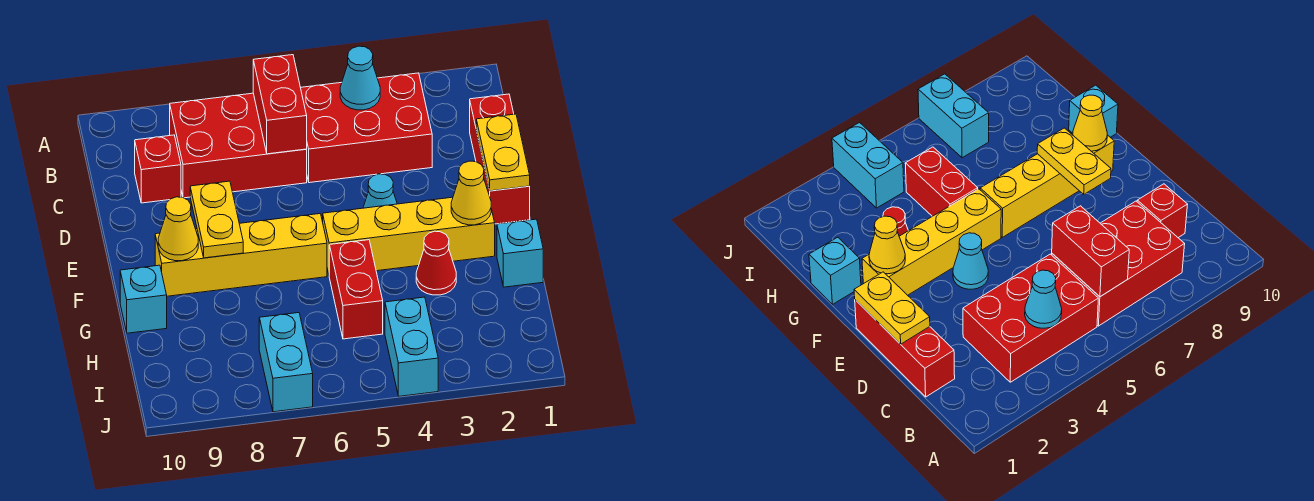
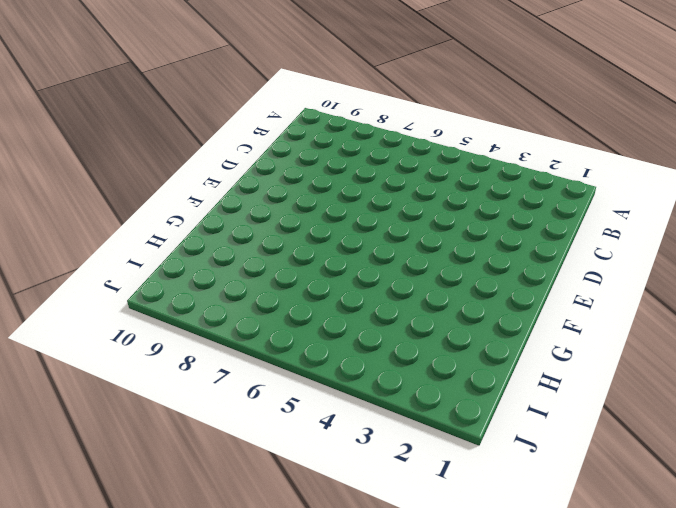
none -> red brick B3:C5 level 1
none -> red brick B6:C8 level 1
none -> red brick C1:E1 level 1

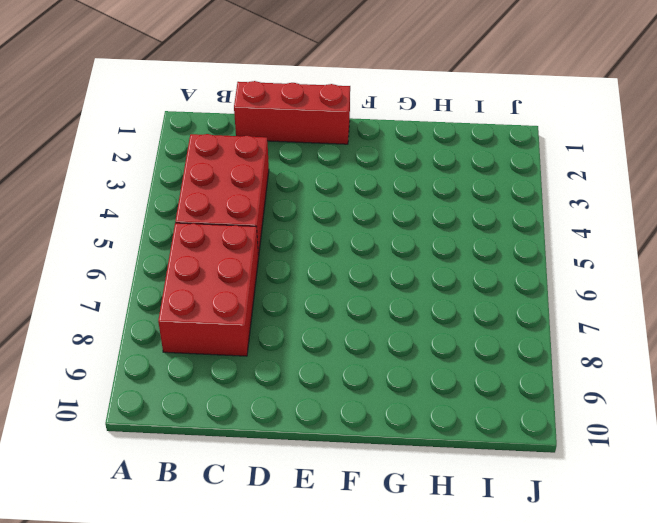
none -> red brick C9 level 1
none -> cyan cone E4 level 1
none -> yellow brick F2:F5 level 1

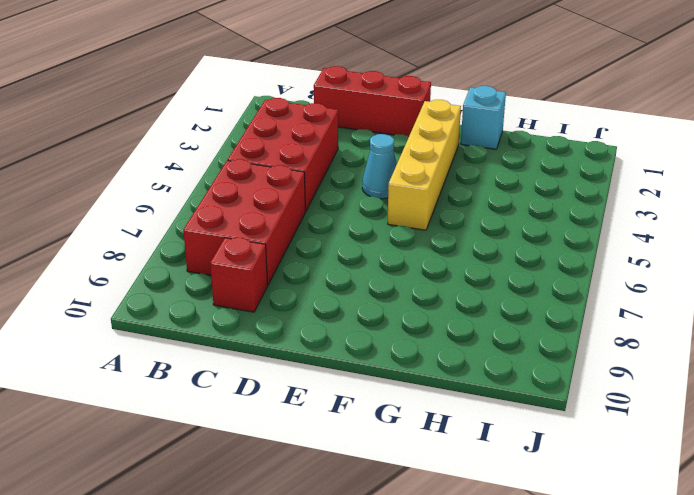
none -> yellow brick F6:F9 level 1
none -> red cone G3 level 1
none -> red brick G5:H5 level 1

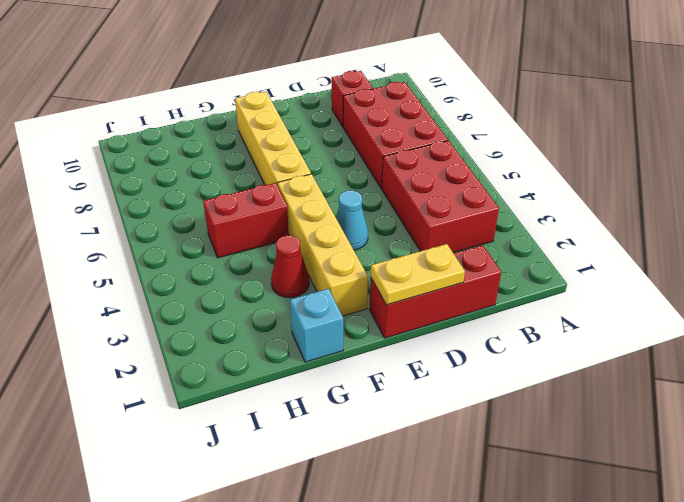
none -> cyan brick G10 level 1
none -> cyan brick I4:J4 level 1
none -> cyan brick I7:J7 level 1

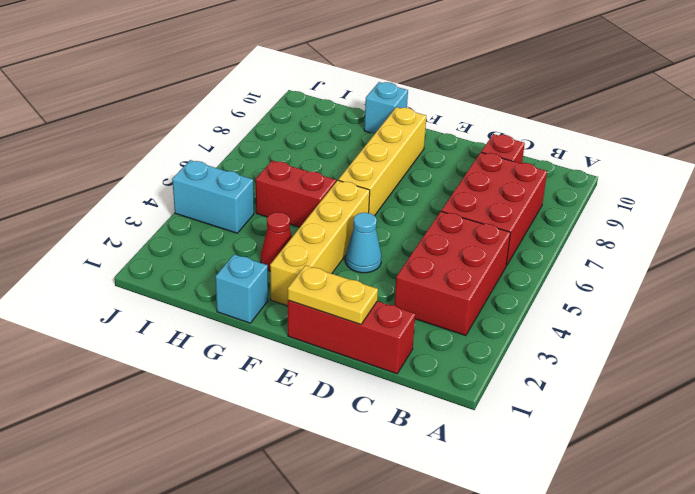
none -> cyan brick I7:J7 level 1
none -> cyan cone B4 level 2
none -> red brick B6:C6 level 2

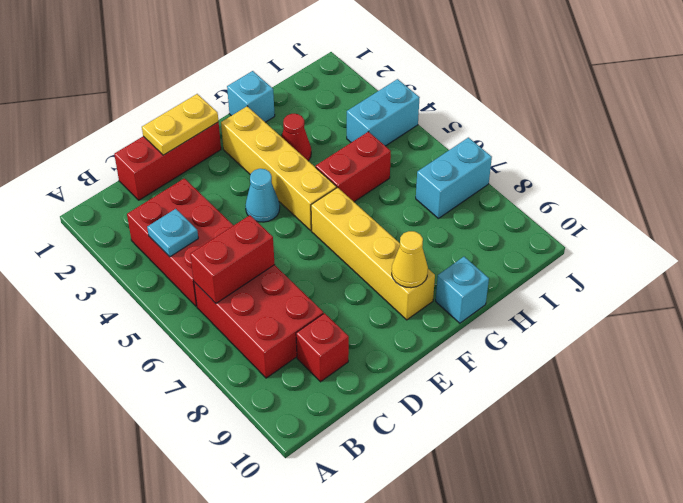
cyan plate B4 level 2 -> cyan cone B4 level 2
none -> yellow plate E8:F8 level 2
none -> yellow cone F2 level 2

